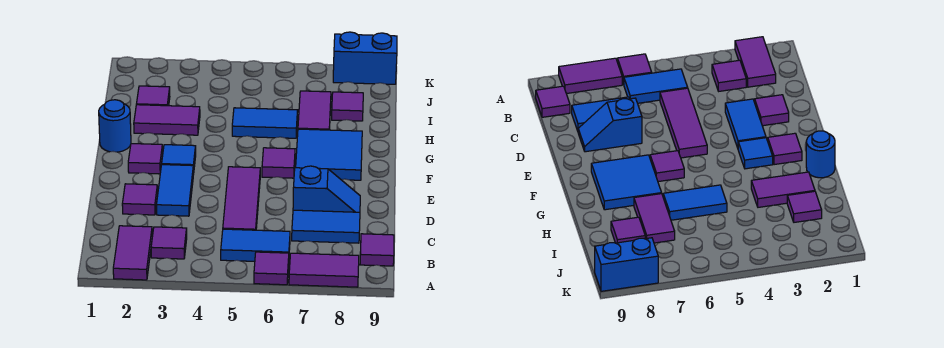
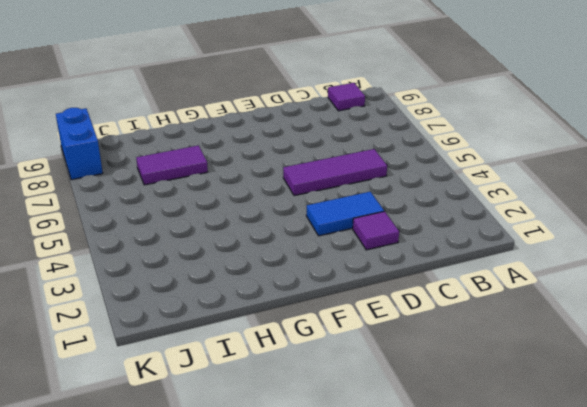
none -> purple tile A2:B2 level 1
none -> purple tile A6 level 1
none -> purple tile A7:A8 level 1

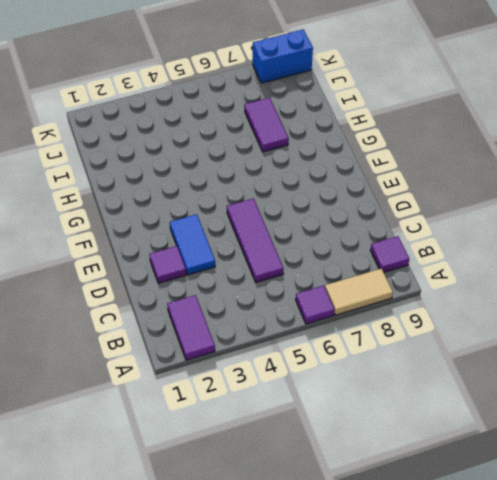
tan tile A7:A8 level 1 -> purple tile A7:A8 level 1
none -> purple tile B3 level 1
none -> blue tile B5:B6 level 1
none -> blue tile C7:C8 level 1

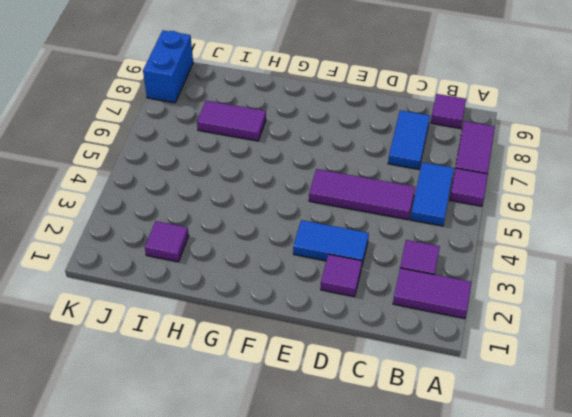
none -> blue slope D7:D8 level 1 top 7
none -> purple tile F2 level 1
none -> blue tile F3 level 1

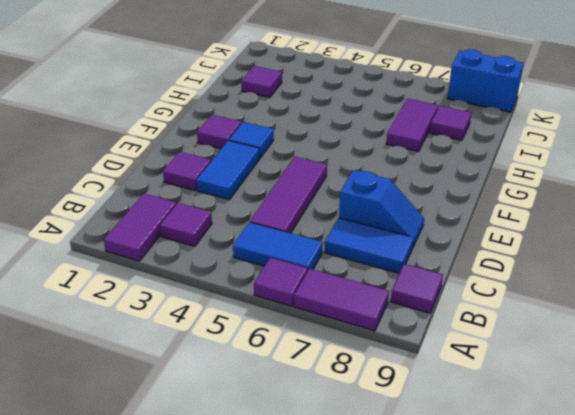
none -> purple tile F6 level 1
none -> blue tile F7:G8 level 1
none -> blue round brick G1 level 1

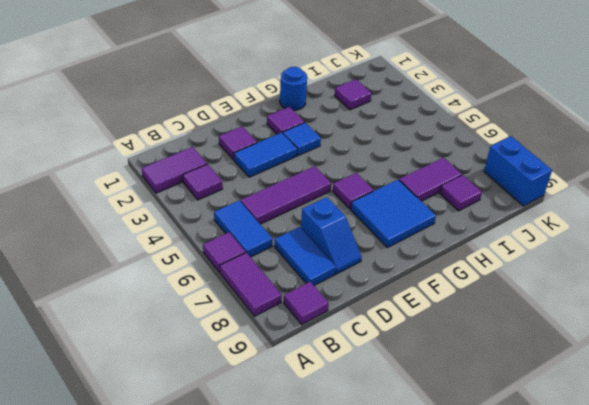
none -> purple tile H2:H3 level 1
none -> blue tile H5:H6 level 1

